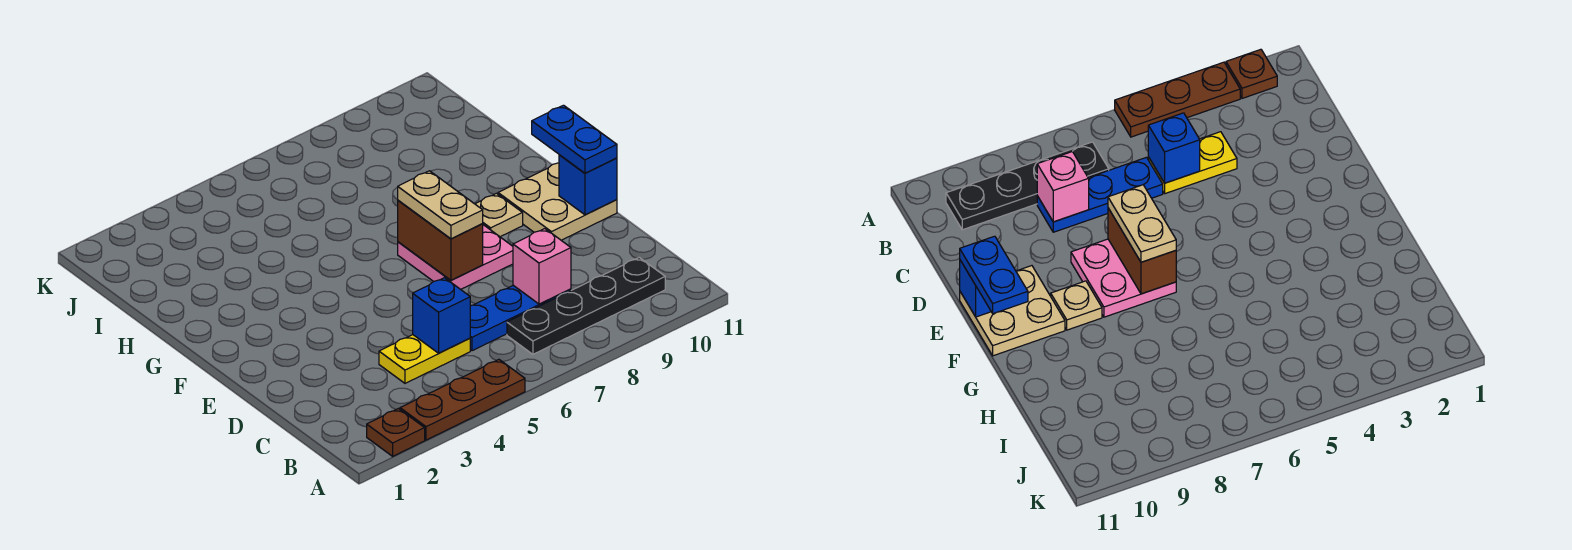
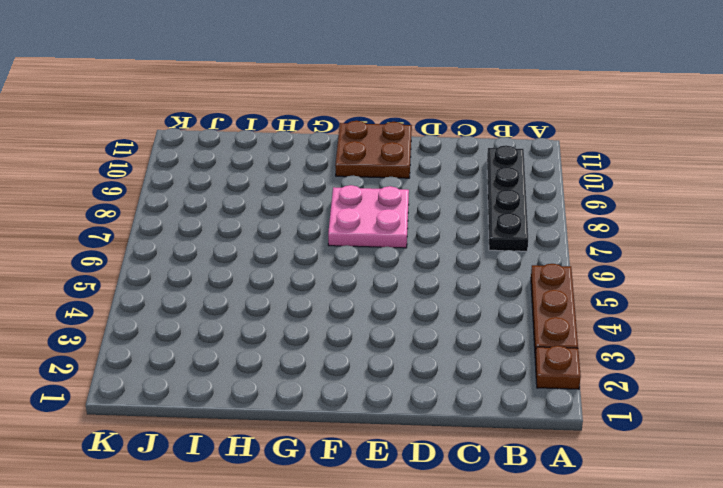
brown plate E10:F11 level 1 -> tan plate E10:F11 level 1
none -> yellow plate C4:C5 level 1
none -> blue plate C6:C8 level 1
none -> tan plate F9 level 1

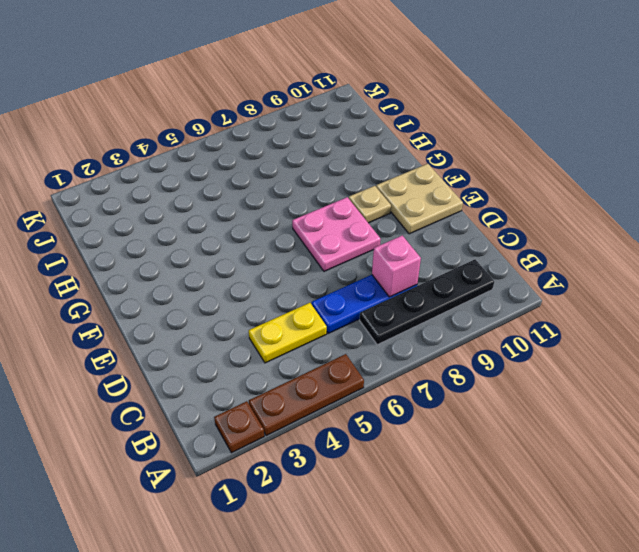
none -> blue brick C5 level 2
none -> brown brick E7:F7 level 2
none -> blue brick E11 level 2

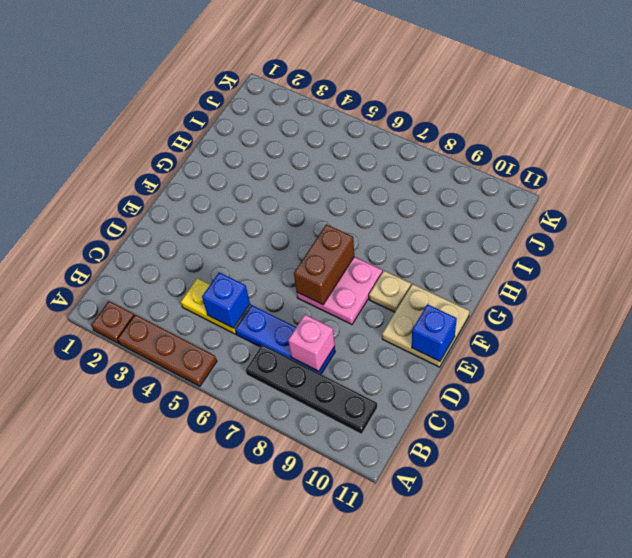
none -> tan plate E7:F7 level 3
none -> blue plate E11:F11 level 3

